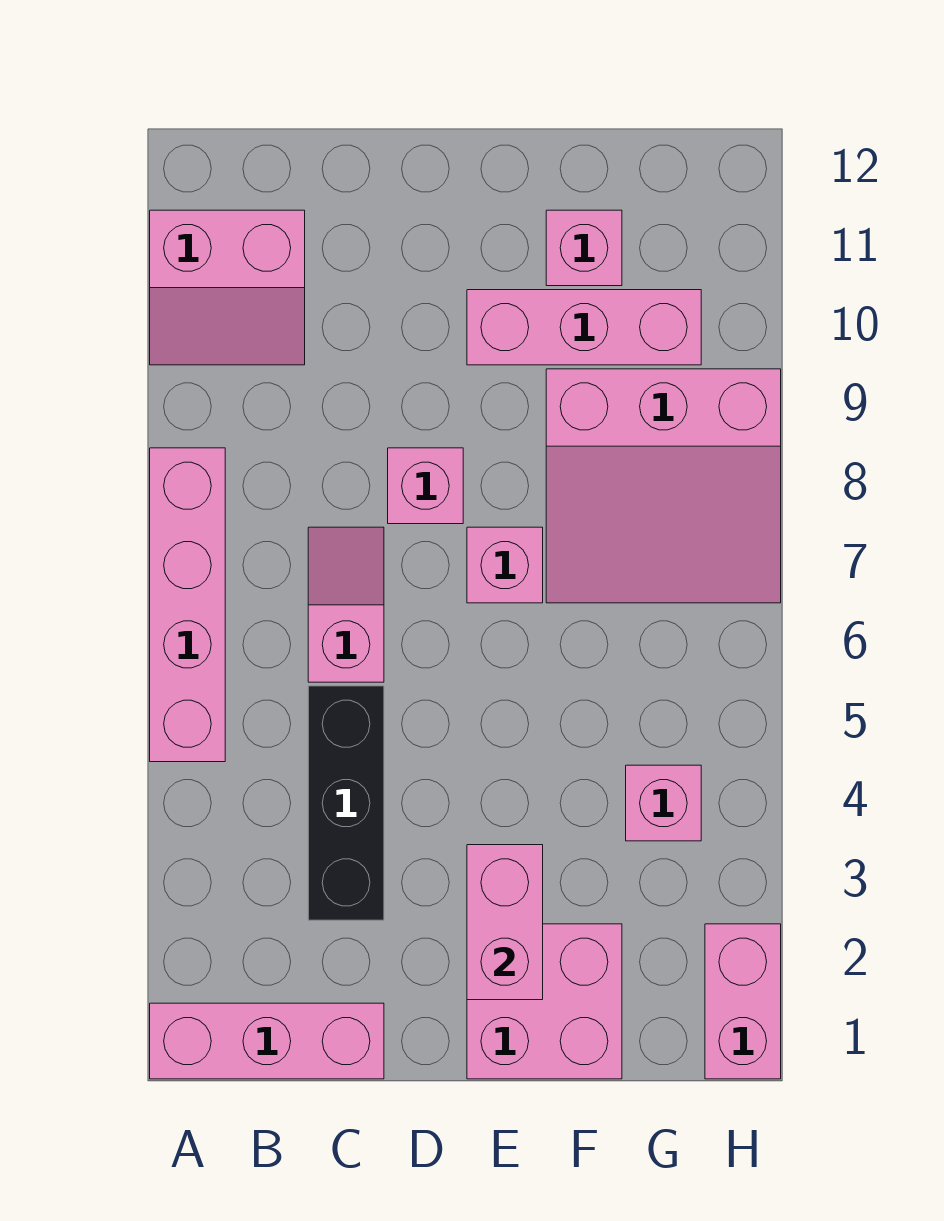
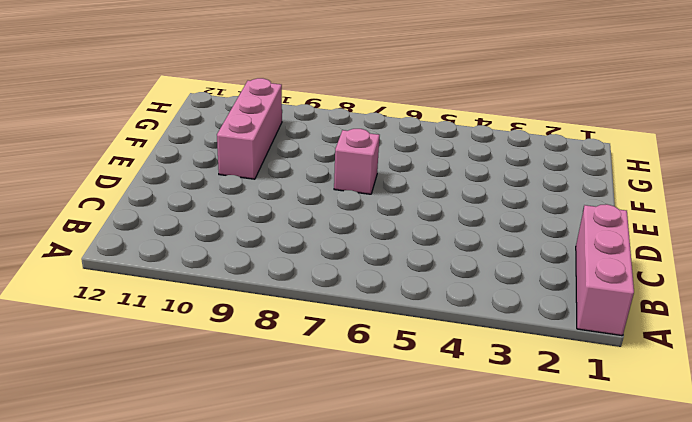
none -> pink brick A5:A8 level 1
none -> pink slope A10:B11 level 1 top 11
none -> black brick C3:C5 level 1

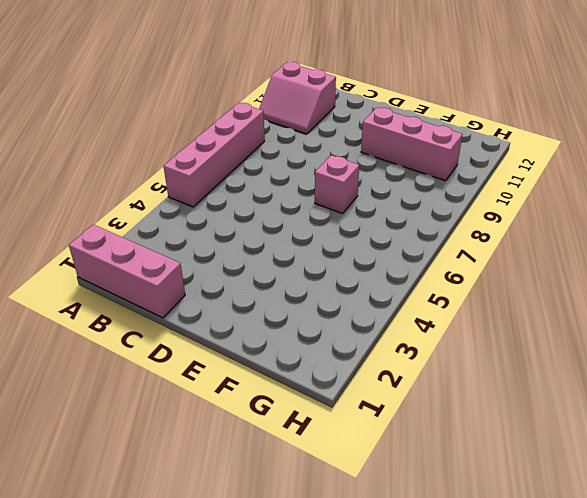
none -> black brick C3:C5 level 1
none -> pink slope C6:C7 level 1 top 6
none -> pink brick D8 level 1

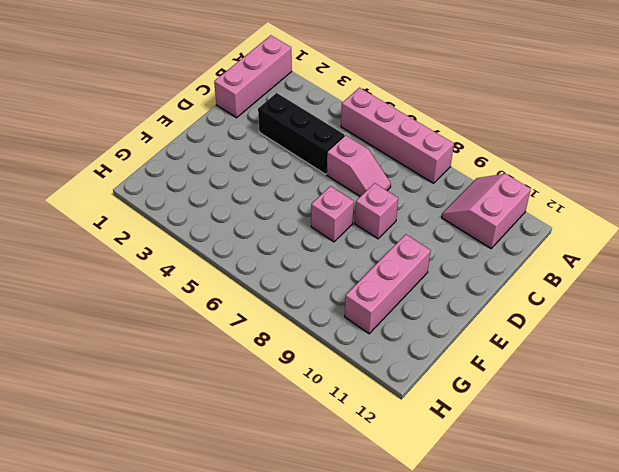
none -> pink brick E1:F2 level 1
none -> pink slope F7:H9 level 1 top 9
none -> pink brick F11 level 1

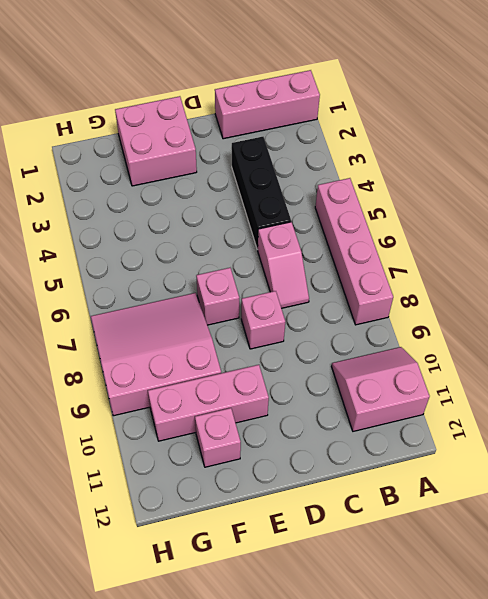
none -> pink brick G4 level 1
none -> pink brick H1:H2 level 1
none -> pink brick E2:E3 level 2

